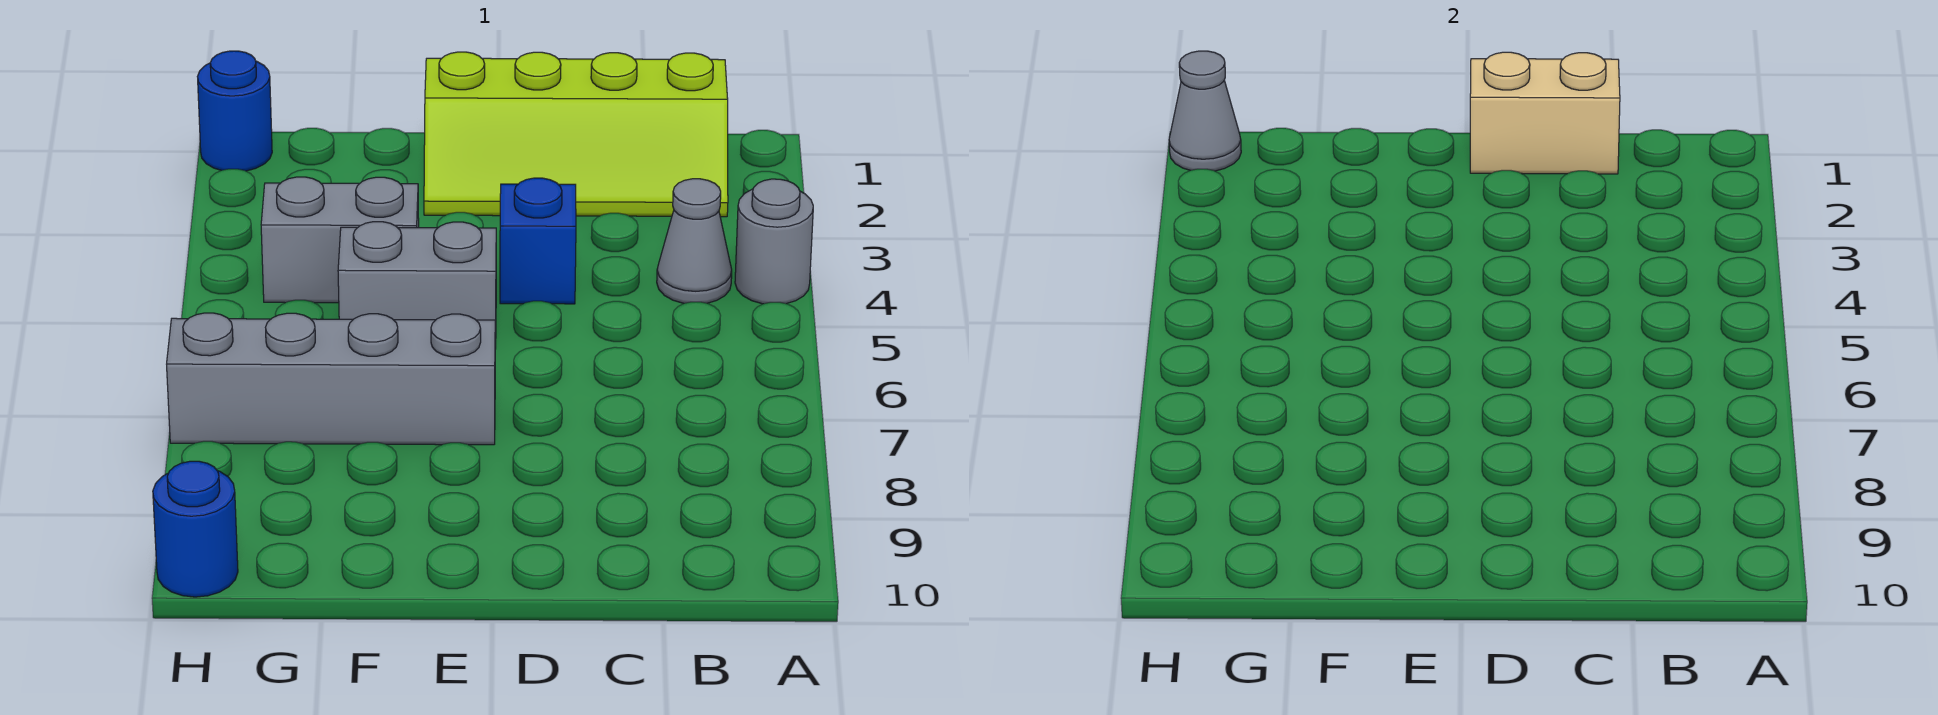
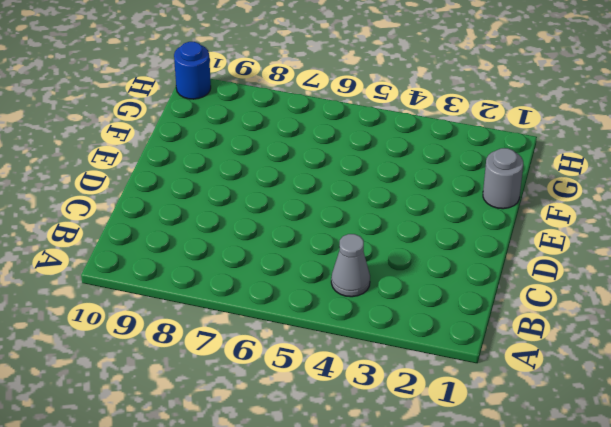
grey round brick F1 level 1 -> grey round brick A4 level 1
none -> lime slope B1:E2 level 1 top 1
none -> blue brick D4 level 1

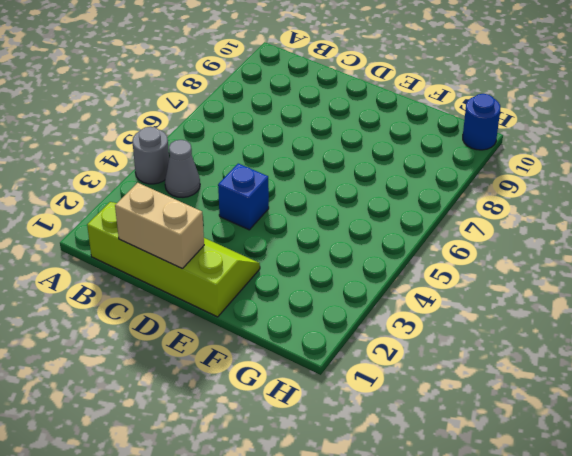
none -> grey brick E5:F5 level 1
none -> grey brick E7:H7 level 1

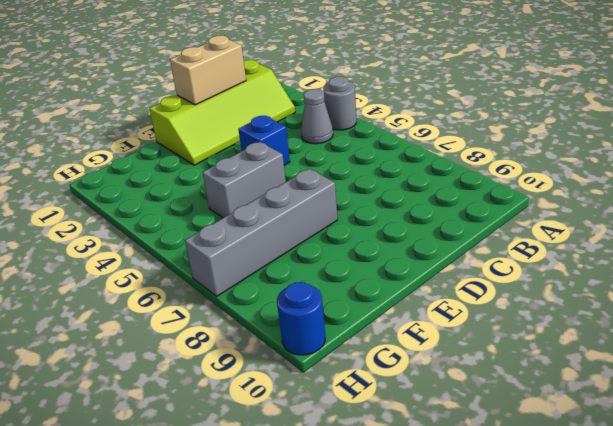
none -> grey brick F4:G4 level 1
none -> blue round brick H1 level 1

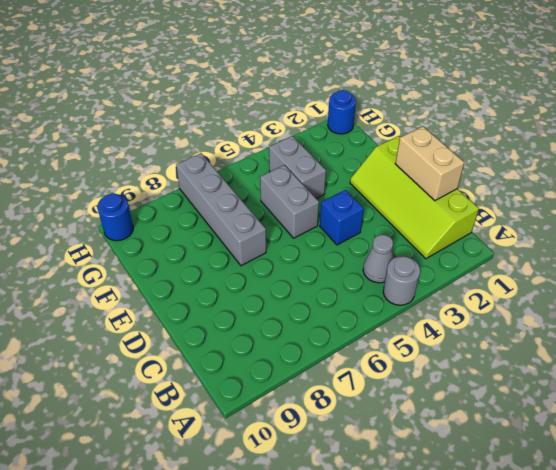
none -> grey cone H1 level 2

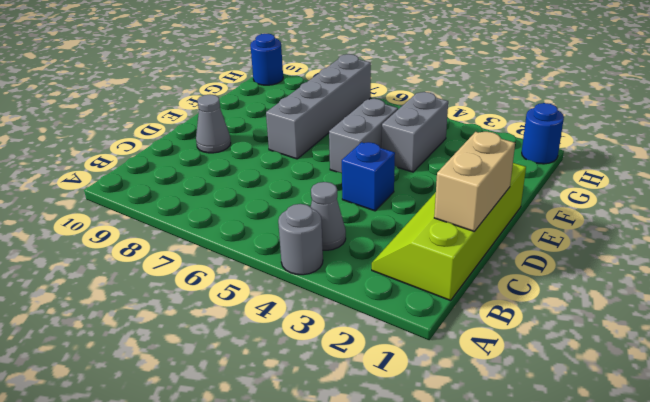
grey cone D9 level 1 -> grey cone H1 level 2

